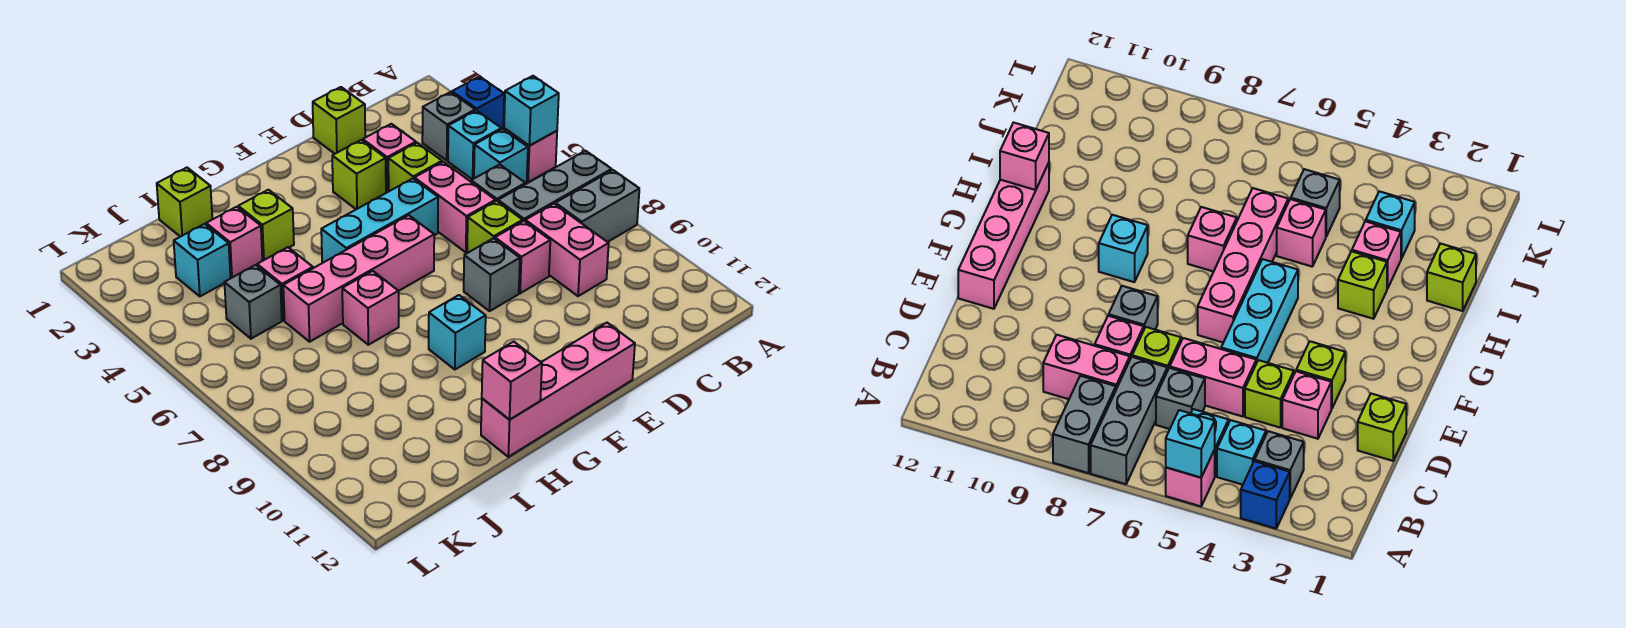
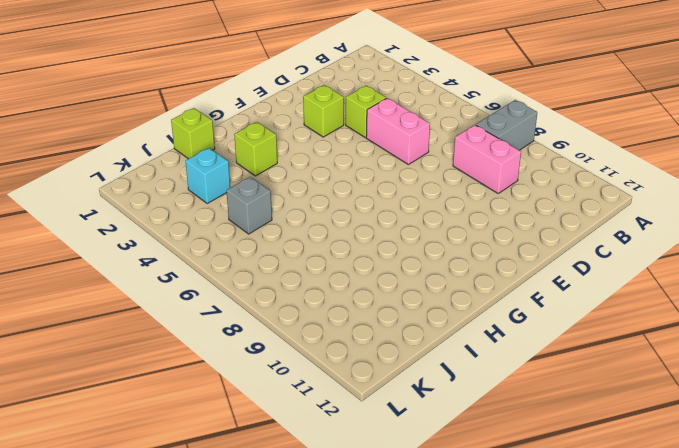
none -> blue brick A3 level 1
none -> pink brick A5 level 1
none -> grey brick A7:C7 level 1
none -> grey brick B3 level 1

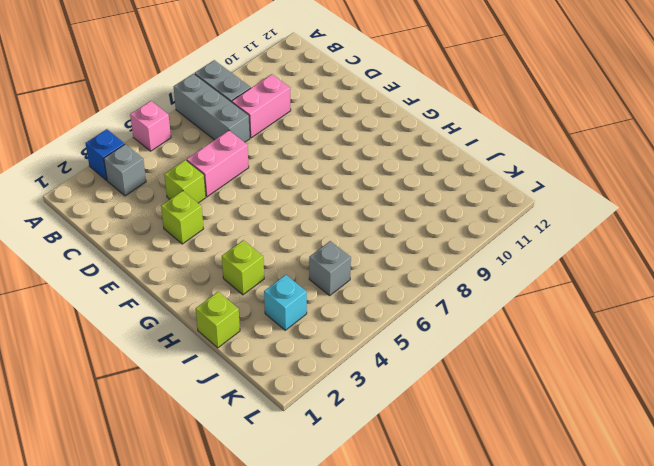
none -> cyan brick B4 level 1
none -> cyan brick B5 level 1
none -> grey brick C6 level 1
none -> lime brick D1 level 1

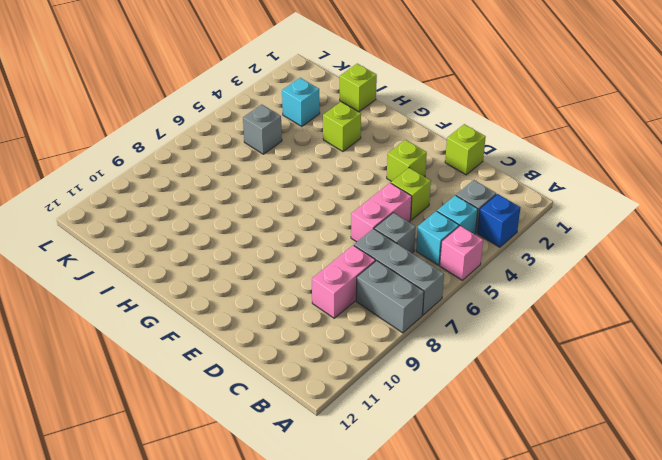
none -> pink brick D3 level 1
none -> lime brick D7 level 1
none -> pink brick D8 level 1
none -> cyan brick E5:G5 level 1

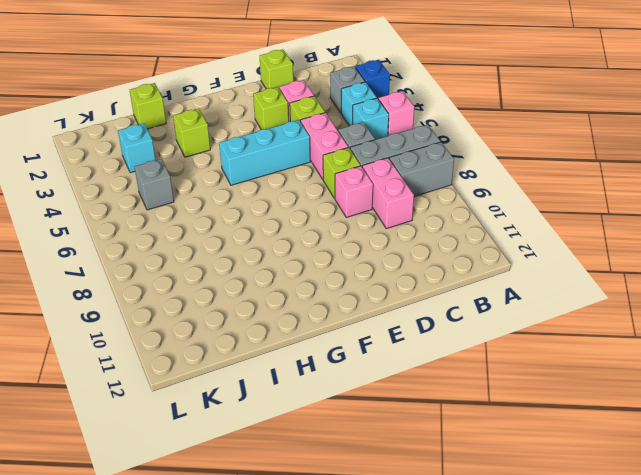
none -> grey brick E8 level 1
none -> pink brick E12:H12 level 1
none -> pink brick F6:I6 level 1
none -> cyan brick G9 level 1

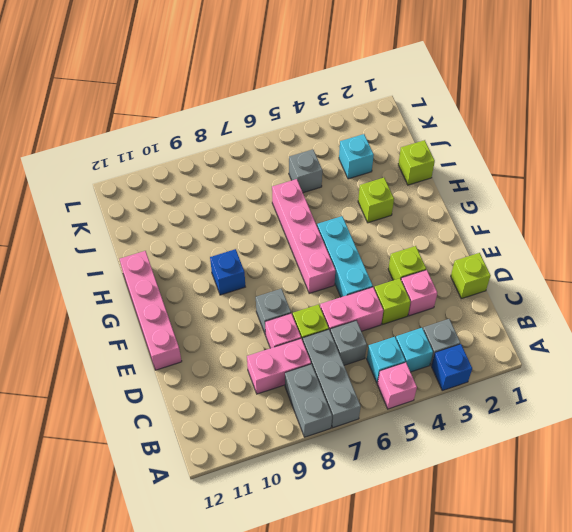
blue brick G9 level 1 -> cyan brick G9 level 1
none -> pink brick H7 level 1
none -> pink brick I3 level 1
none -> pink brick I5 level 1
none -> cyan brick A5 level 2

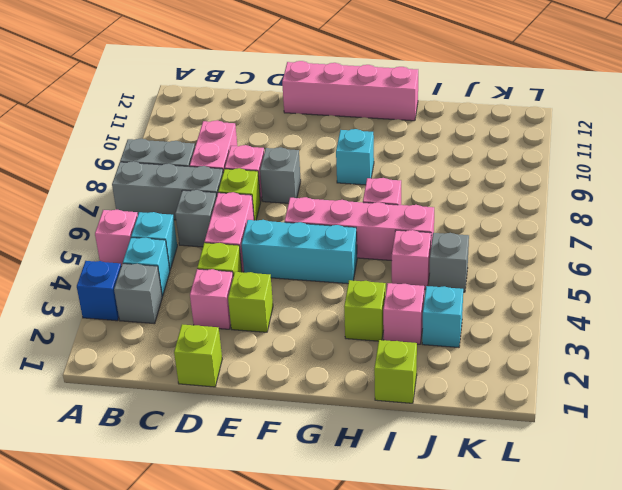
none -> cyan brick A5 level 2
none -> pink brick H12 level 2

